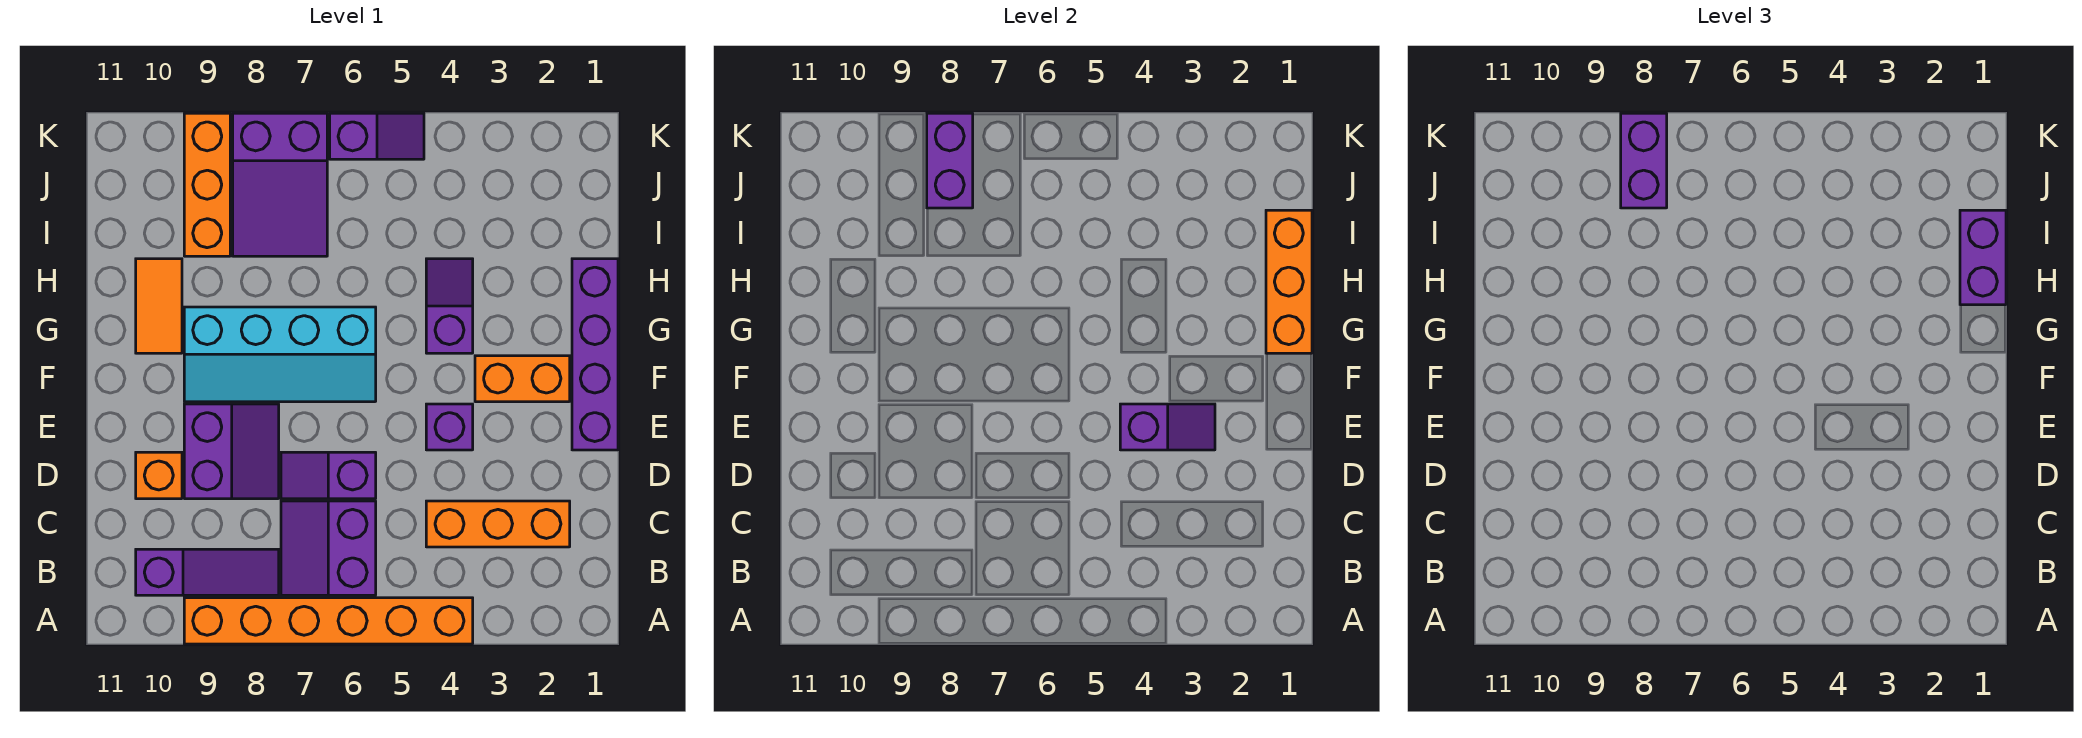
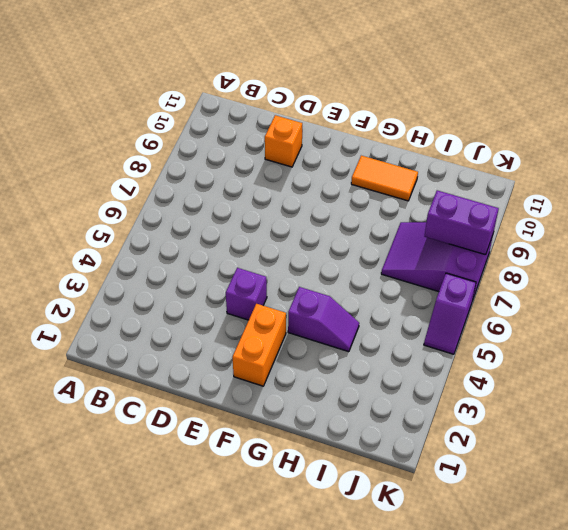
none -> orange brick A4:A9 level 1
none -> purple slope B6:C7 level 1 top 6
none -> purple slope B8:B10 level 1 top 10

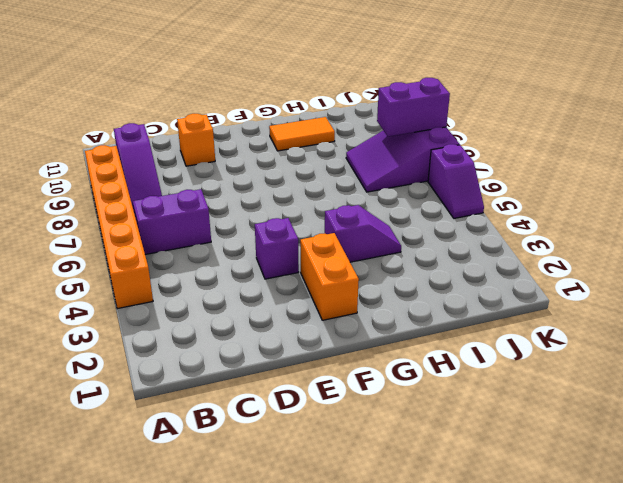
none -> orange brick C2:C4 level 1
none -> purple slope D6:D7 level 1 top 6
none -> purple slope D8:E9 level 1 top 9

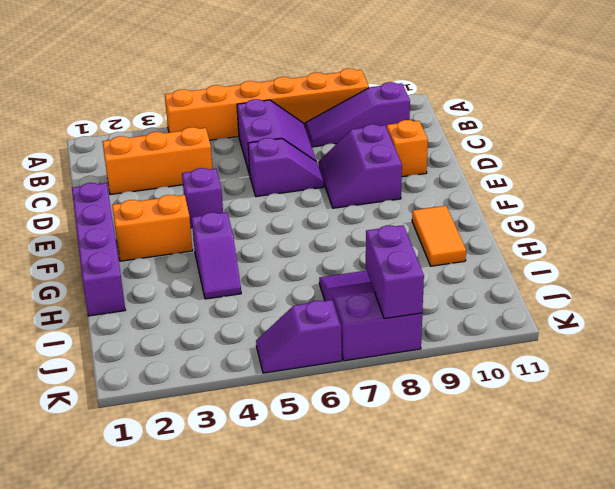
none -> cyan slope F6:G9 level 1 top G
none -> orange brick I9:K9 level 1
none -> purple slope E3:E4 level 2 top 4

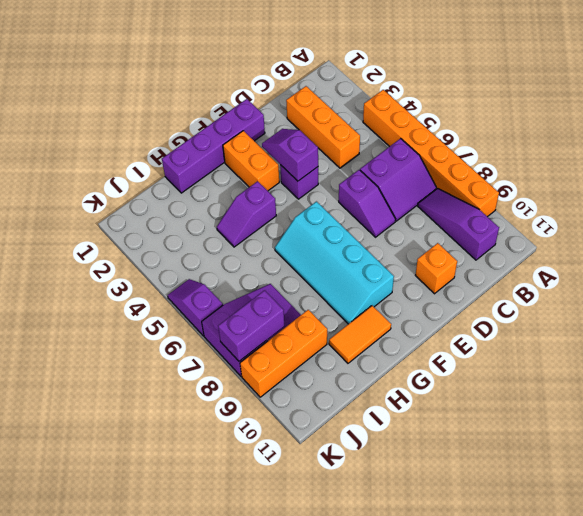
cyan slope F6:G9 level 1 top F -> cyan slope F6:G9 level 1 top G
none -> purple slope D8:E9 level 1 top 9
none -> orange brick G1:I1 level 2
none -> purple brick H1:I1 level 3

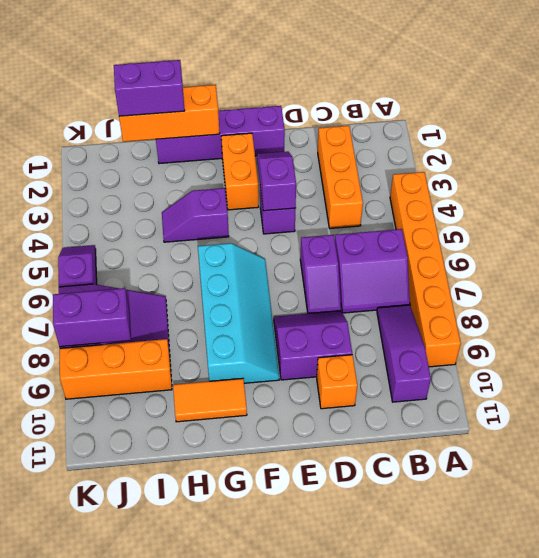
none -> purple brick J8:K8 level 3

